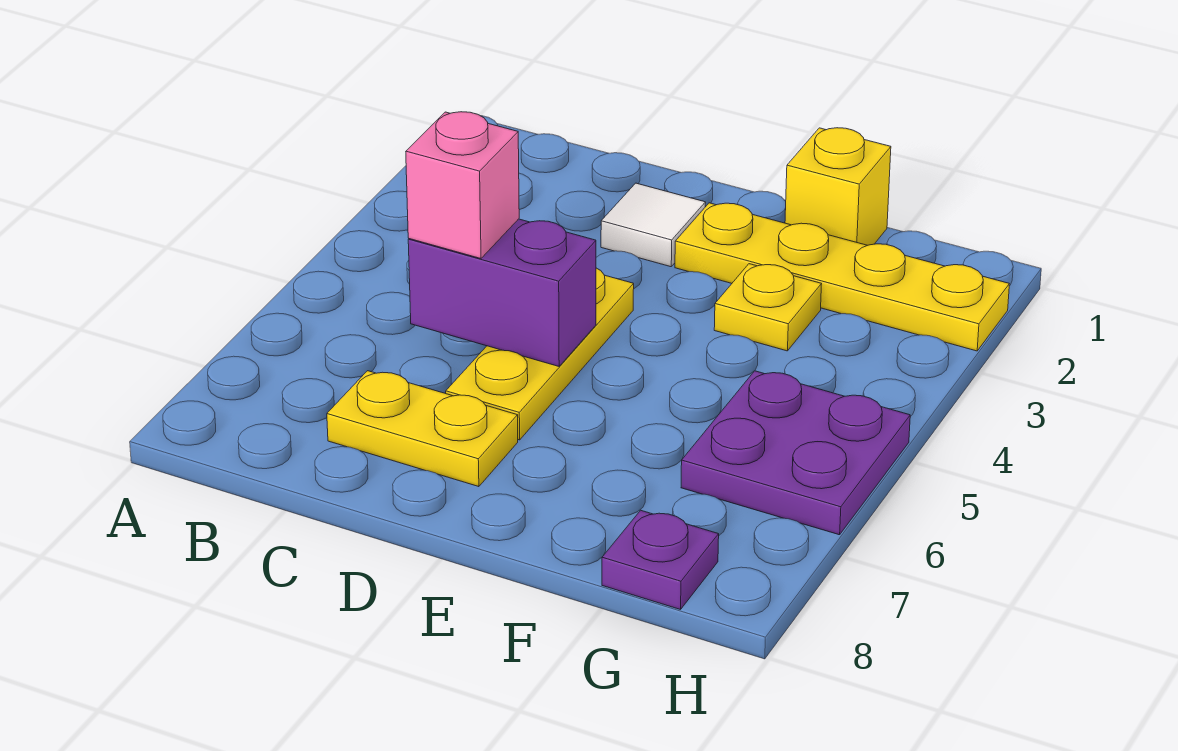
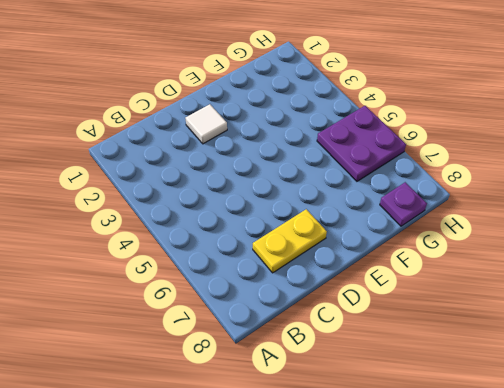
none -> yellow plate D4:D6 level 1
none -> yellow plate E2:H2 level 1

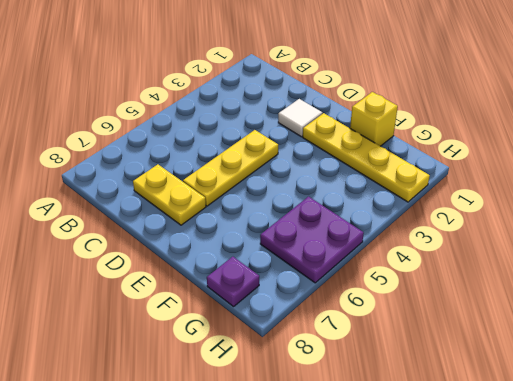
none -> yellow plate F3 level 1
none -> purple brick C5:D5 level 2

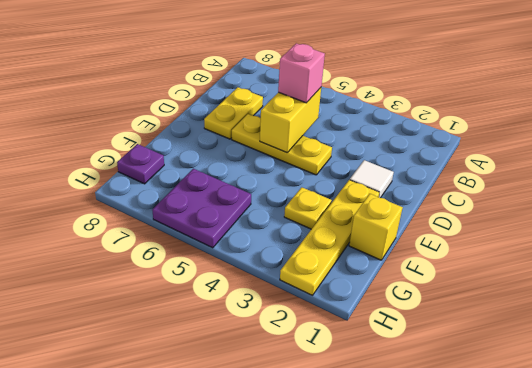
yellow brick C5:D5 level 2 -> purple brick C5:D5 level 2

